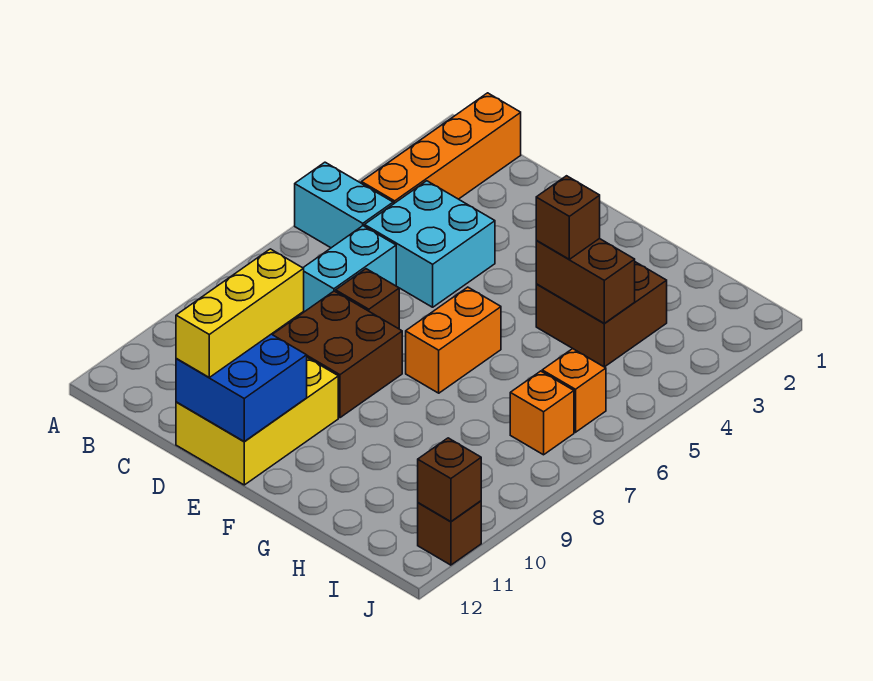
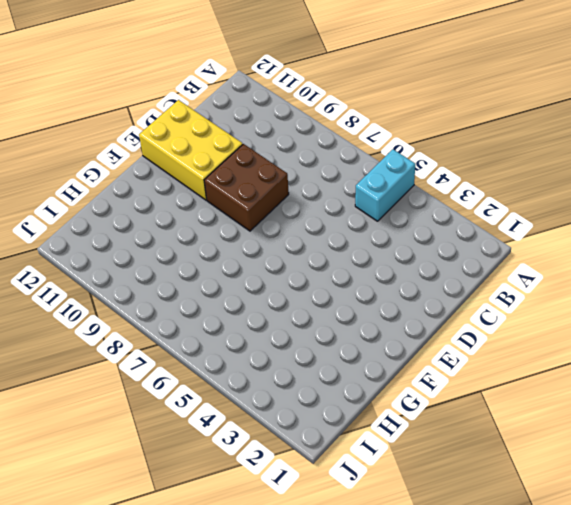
none -> orange brick B1:B4 level 1
none -> cyan brick C4:D5 level 1
none -> cyan brick C6:C7 level 1

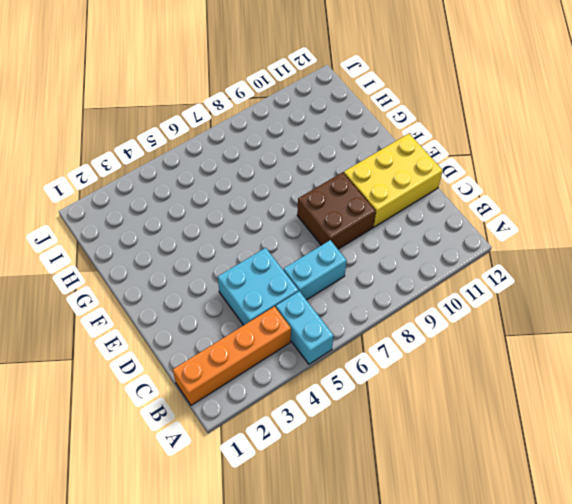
none -> brown brick D7 level 1
none -> orange brick F6:F7 level 1
none -> brown brick G3:H4 level 1

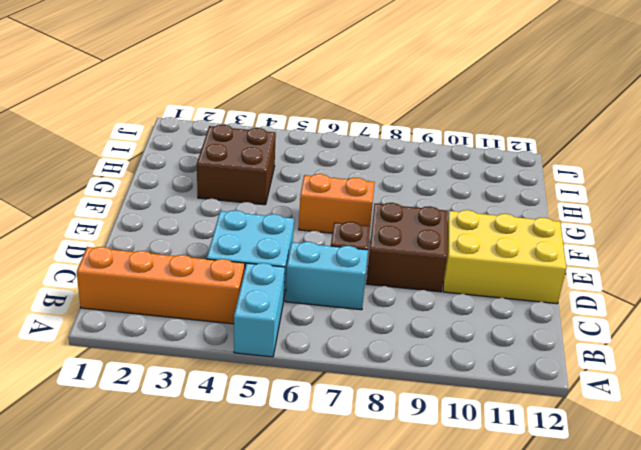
none -> orange brick I6 level 1
none -> orange brick I7 level 1
none -> brown brick J11 level 1

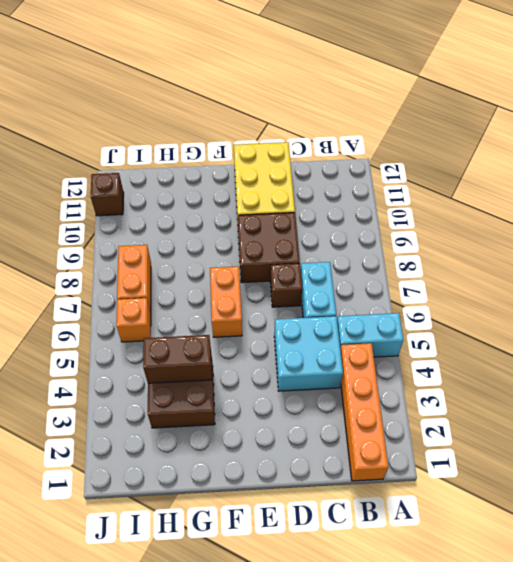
orange brick I7:I8 level 1 -> orange brick I7 level 1
none -> blue brick D11:E12 level 2
none -> brown brick J11 level 2
none -> yellow brick D10:D12 level 3

